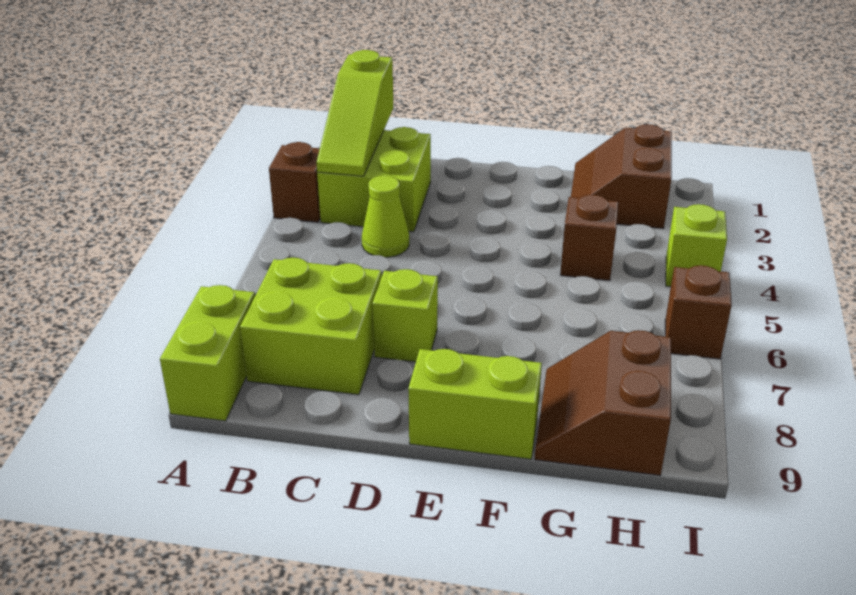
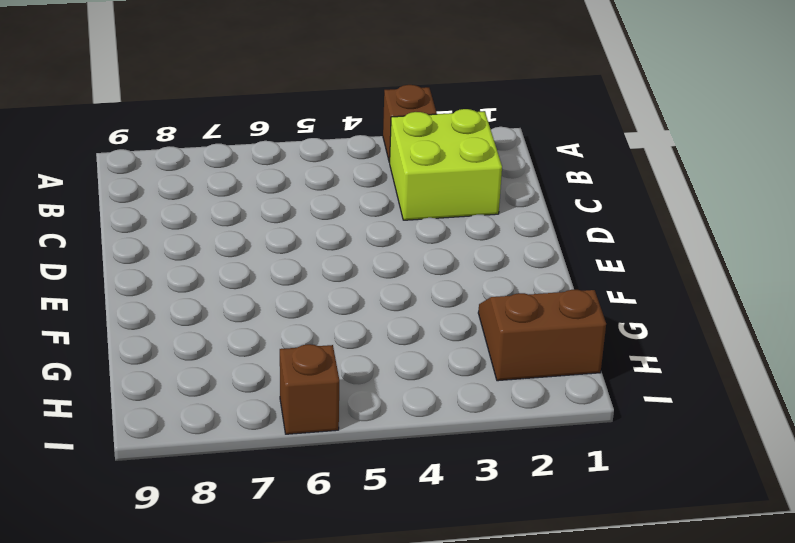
none -> lime brick A8:A9 level 1
none -> lime brick B7:C8 level 1
none -> lime cone C4 level 1

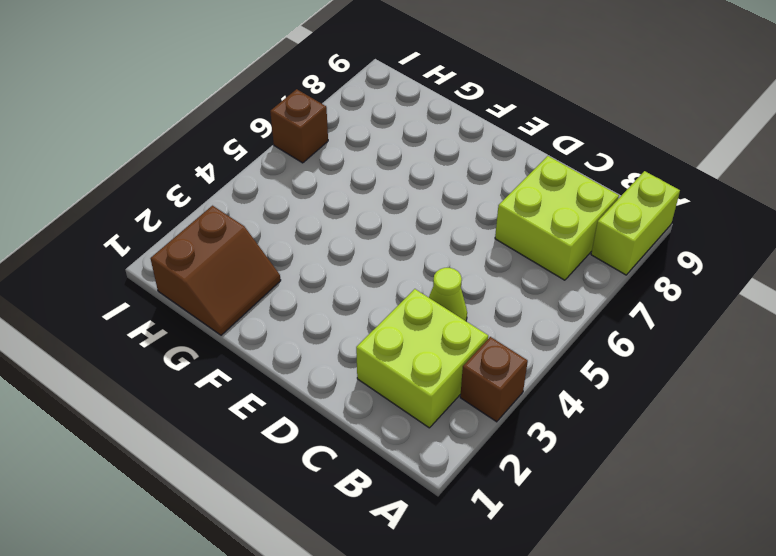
none -> lime brick D7 level 1
none -> lime brick E9:F9 level 1
none -> brown brick G4 level 1

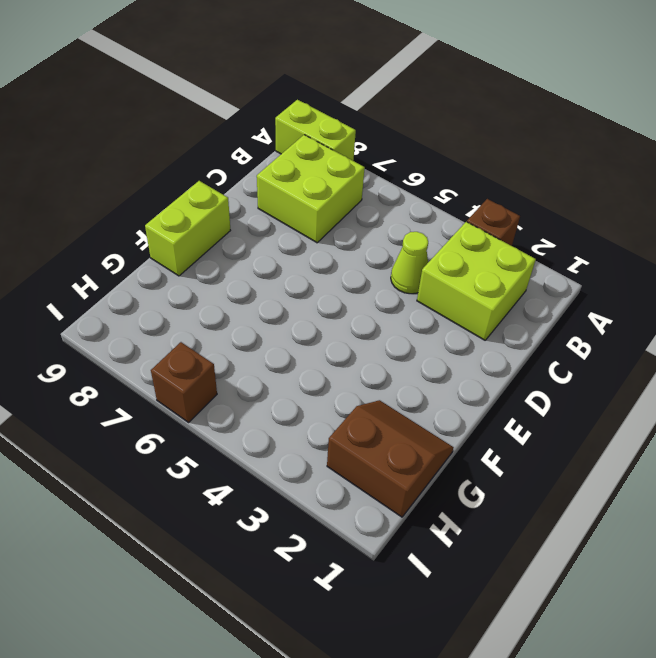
none -> lime brick D7 level 1
none -> brown brick G4 level 1
none -> brown slope G8:H9 level 1 top H

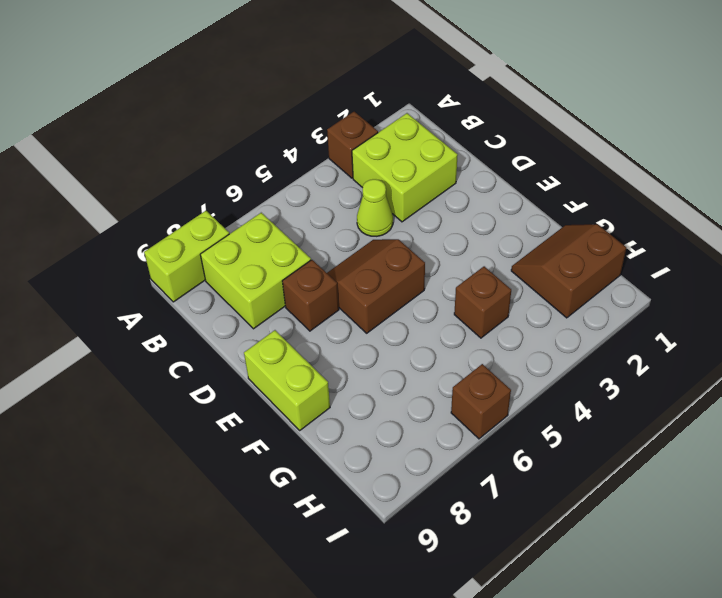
brown slope D5:E6 level 1 top E -> brown slope G8:H9 level 1 top H
brown brick D7 level 1 -> lime brick D7 level 1
none -> lime brick I4 level 1
none -> lime slope B1:B3 level 2 top 1

